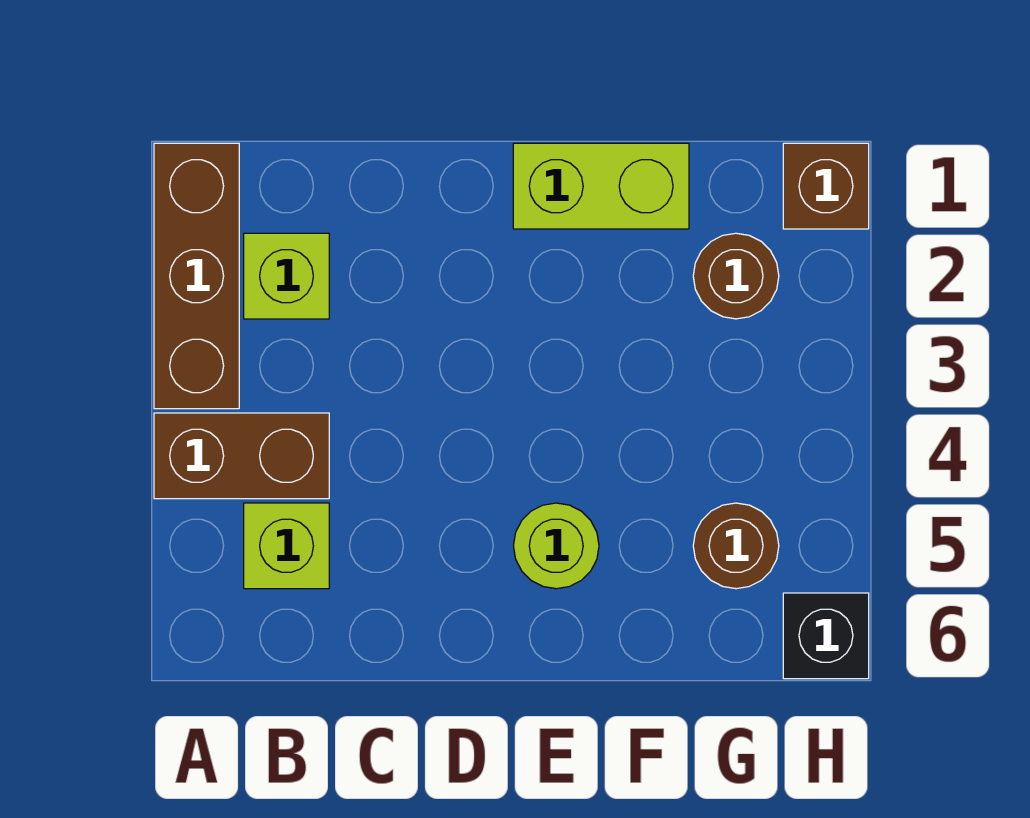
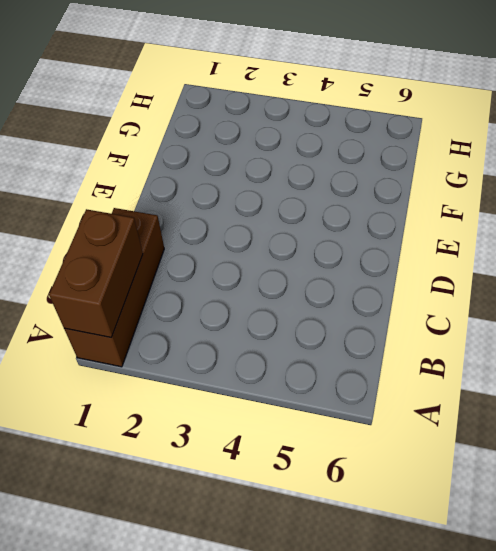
brown brick A1:C1 level 1 -> brown brick A1:A3 level 1
brown brick A1:B1 level 2 -> brown brick A4:B4 level 1
none -> lime brick B2 level 1
none -> lime brick B5 level 1

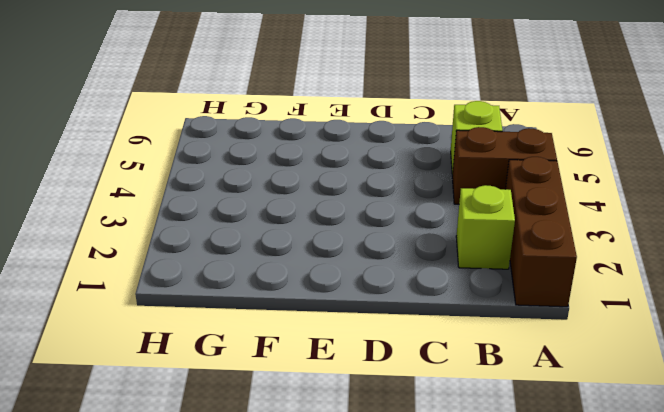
none -> lime brick E1:F1 level 1
none -> lime round brick E5 level 1

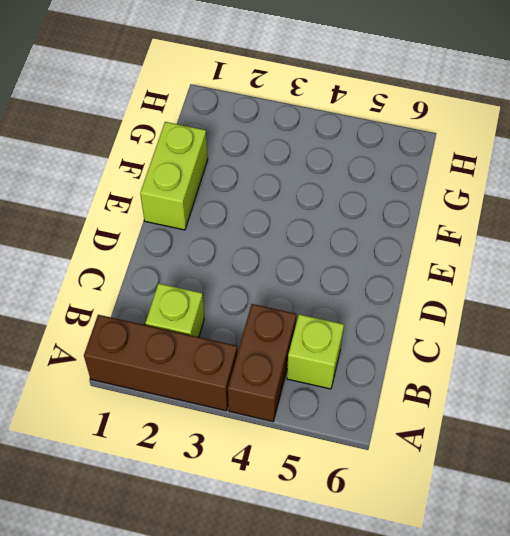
none -> lime round brick E5 level 1
none -> brown round brick G2 level 1

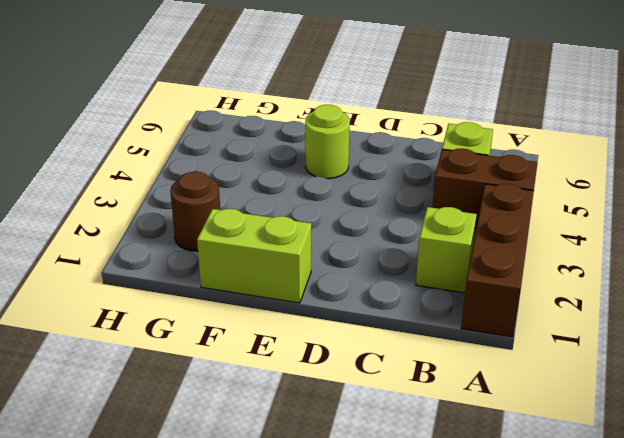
none -> brown round brick G5 level 1
none -> brown brick H1 level 1

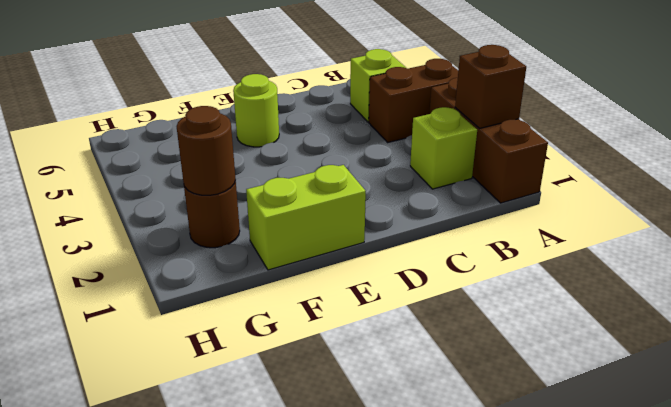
brown brick A2 level 2 -> brown brick H1 level 1
brown round brick G2 level 2 -> brown round brick G5 level 1
none -> black brick H6 level 1

